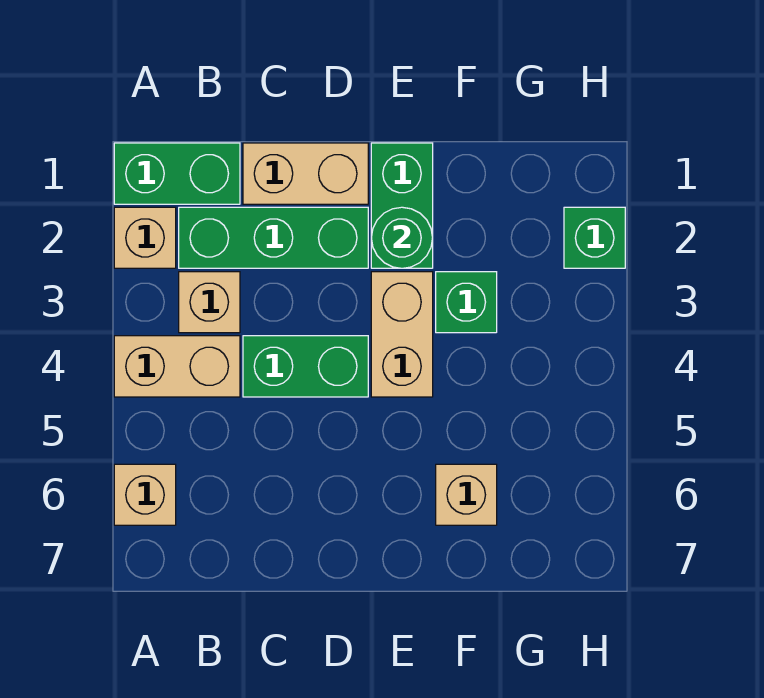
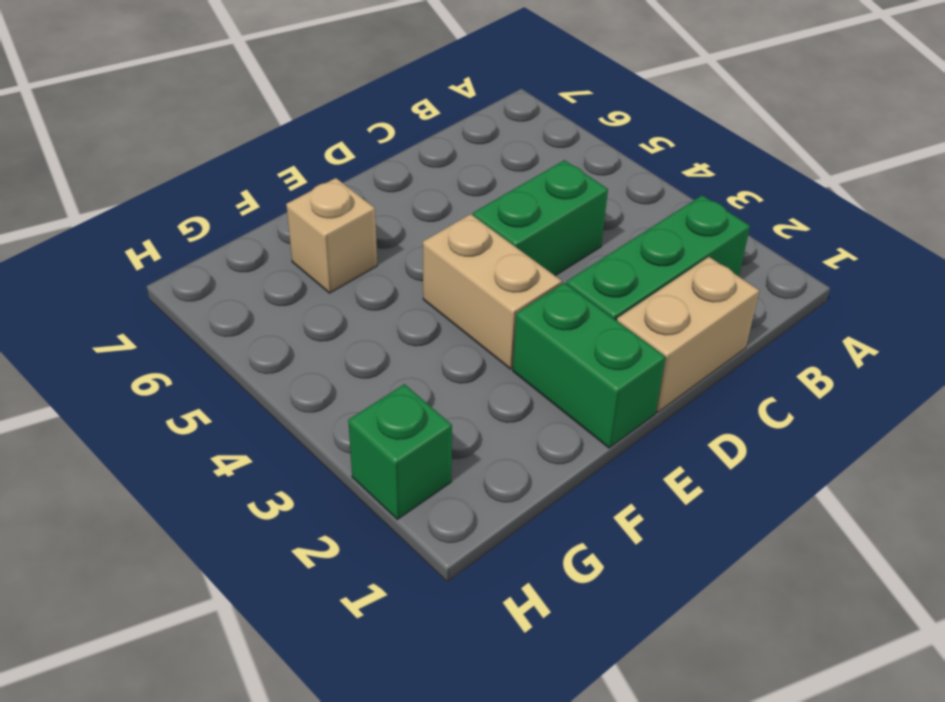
none -> green brick A1:B1 level 1
none -> tan brick A2 level 1
none -> tan brick A4:B4 level 1

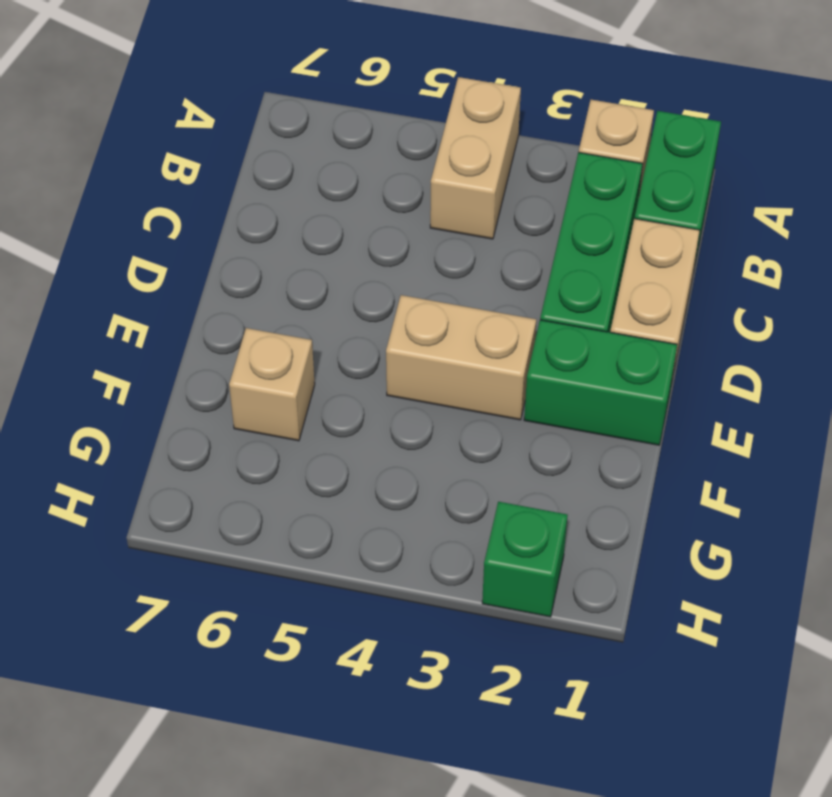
none -> tan brick A6 level 1
none -> tan brick B3 level 1
none -> green brick C4:D4 level 1

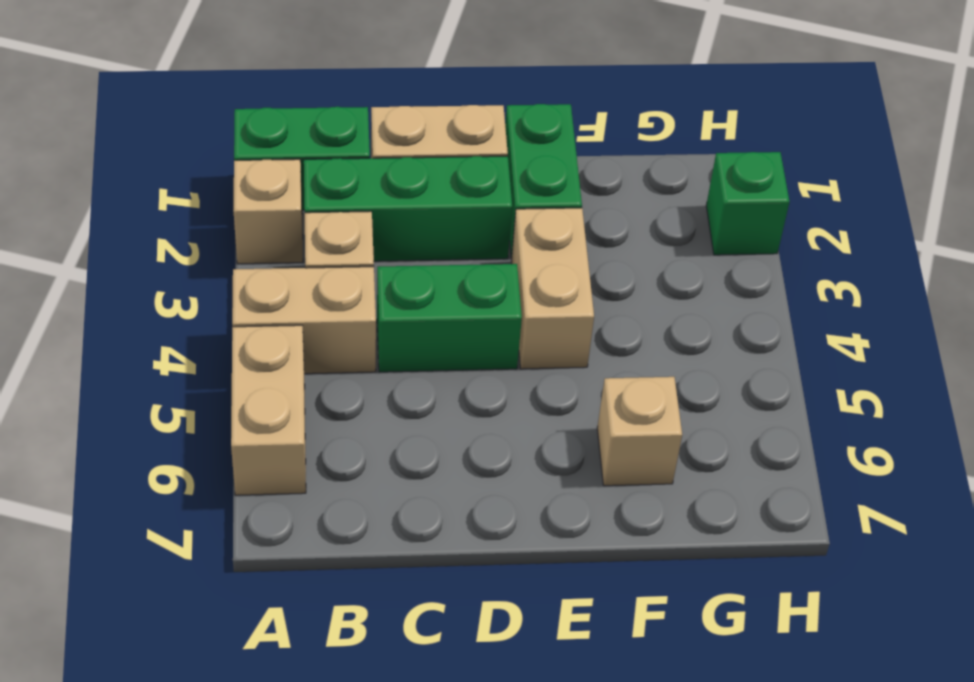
tan brick A5:A6 level 1 -> tan brick A6 level 1
none -> green brick F3 level 1
none -> green round brick E2 level 2

